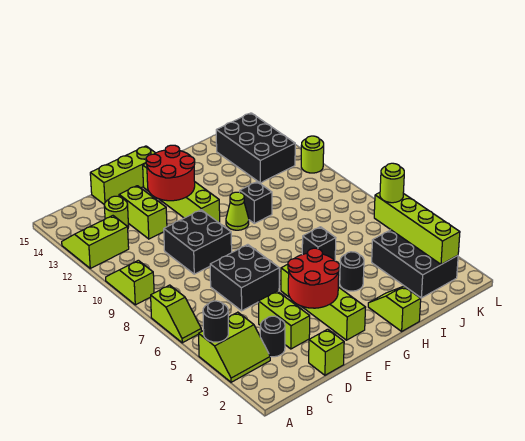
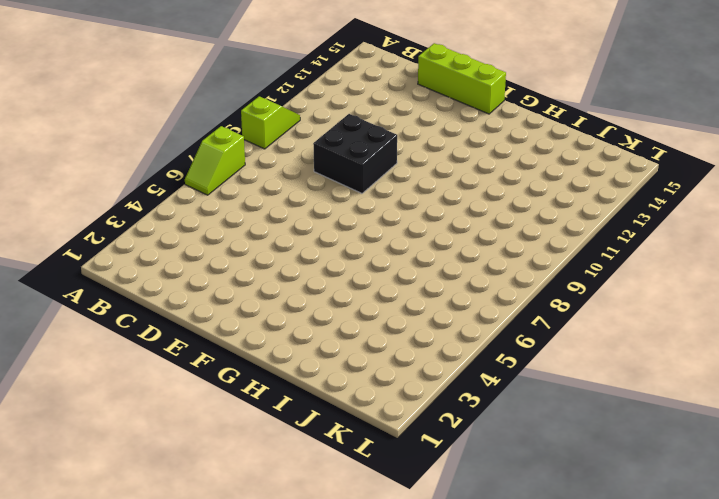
none -> lime slope A3:B4 level 1 top 4
none -> lime slope A12:B13 level 1 top 12
none -> black round brick C3 level 1

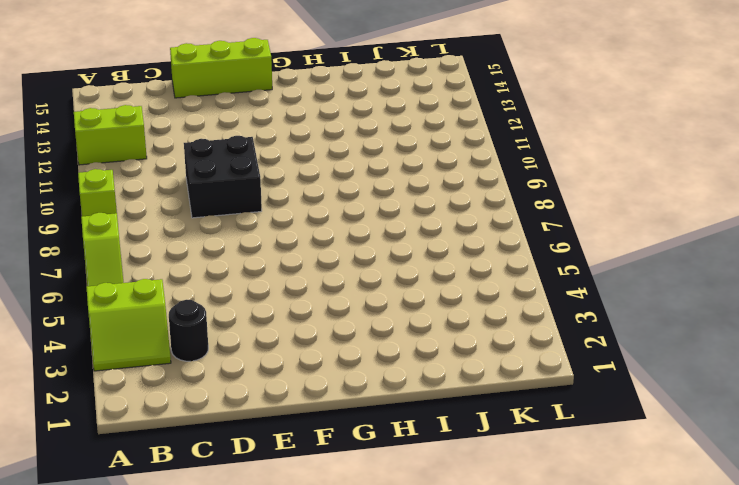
none -> lime round brick C13 level 1
none -> lime brick D1 level 1
none -> lime brick D3:D4 level 1

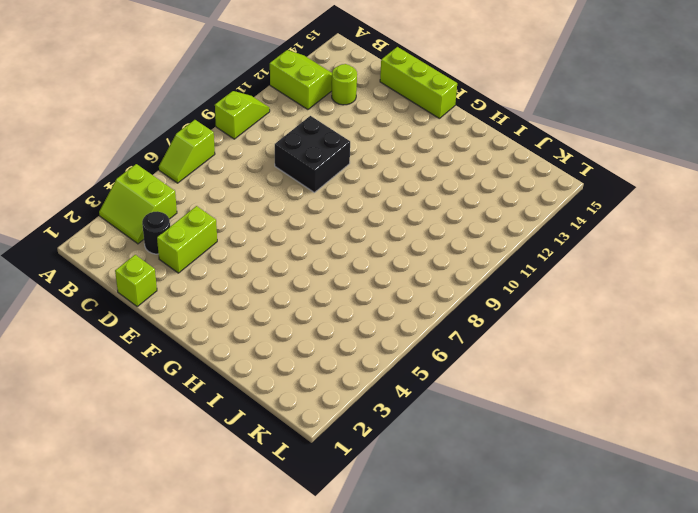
none -> black brick D6:E7 level 1
none -> lime brick D12:D13 level 1
none -> lime brick F2:F5 level 1

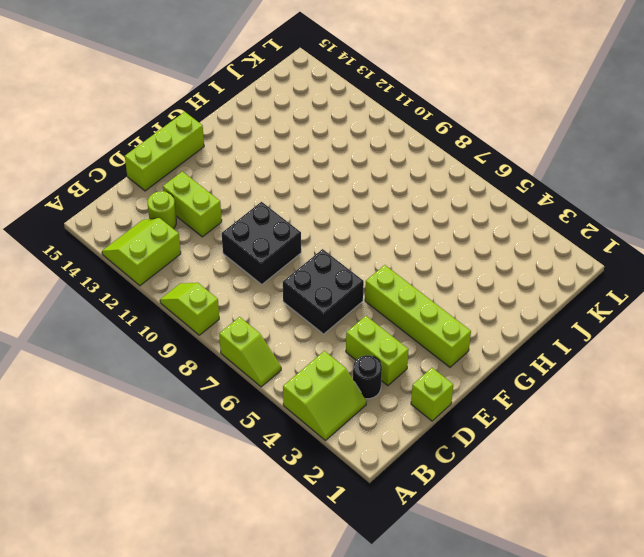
none -> lime brick F11:F14 level 1
none -> lime cone G10 level 1
none -> lime slope H1:H2 level 1 top 1

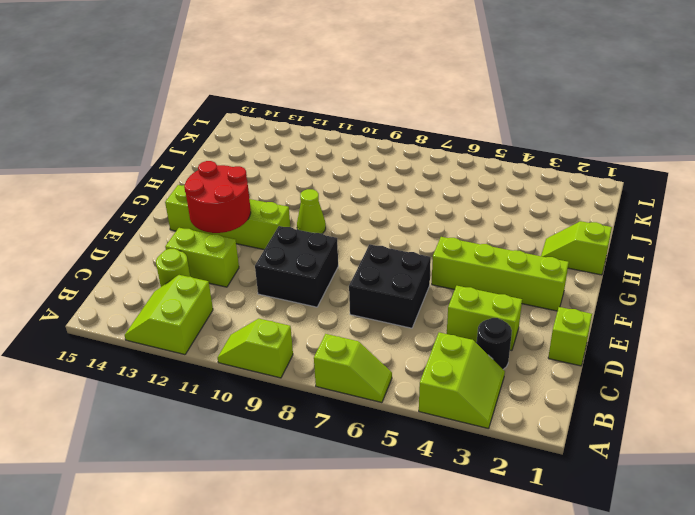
none -> lime brick D15:F15 level 1
none -> black round brick H4 level 1
none -> black brick H6 level 1

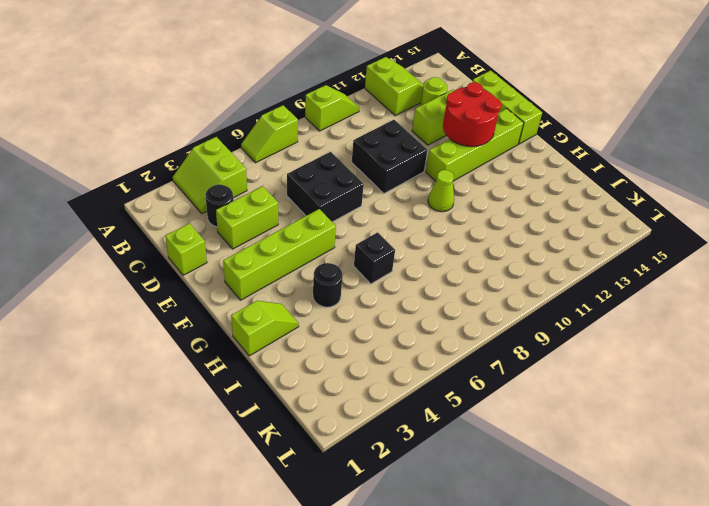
none -> black brick H10 level 1
none -> black brick J2:K4 level 1
none -> black brick J12:K14 level 1

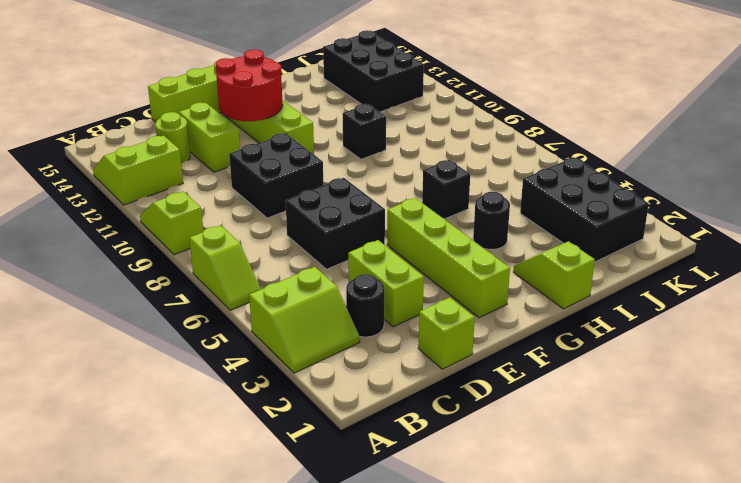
none -> lime cone G10 level 1
none -> lime round brick L11 level 1
none -> black round brick A4 level 2

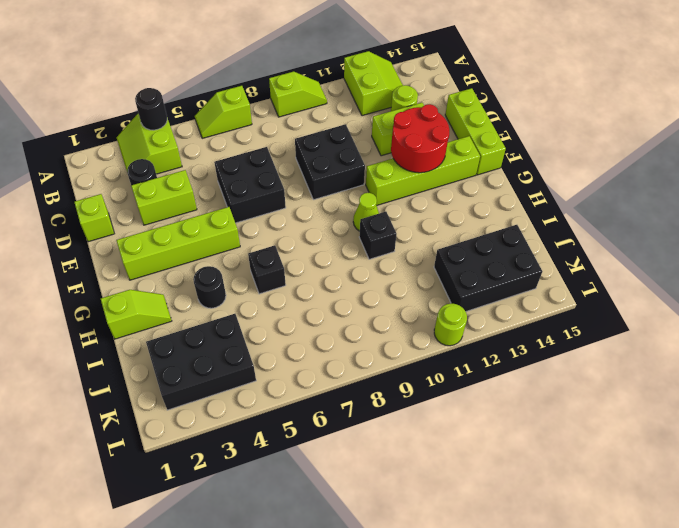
none -> red round brick E3:F4 level 2
none -> lime brick K2:K5 level 2
none -> lime round brick K5 level 3

